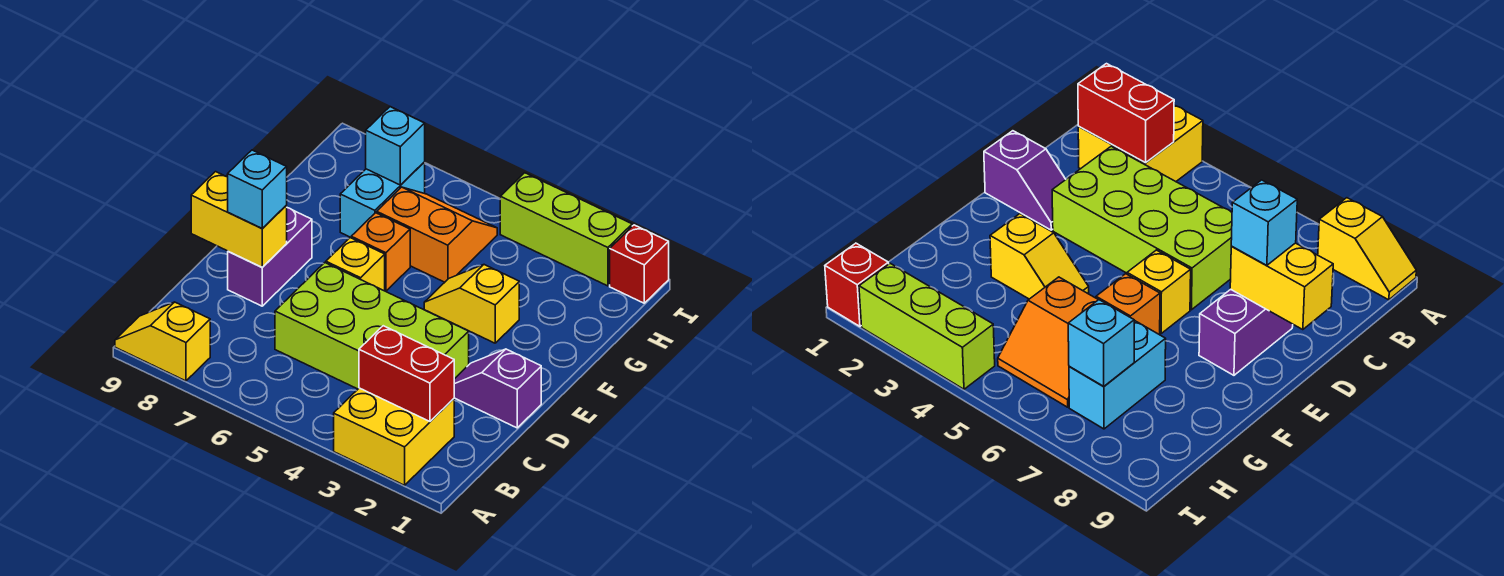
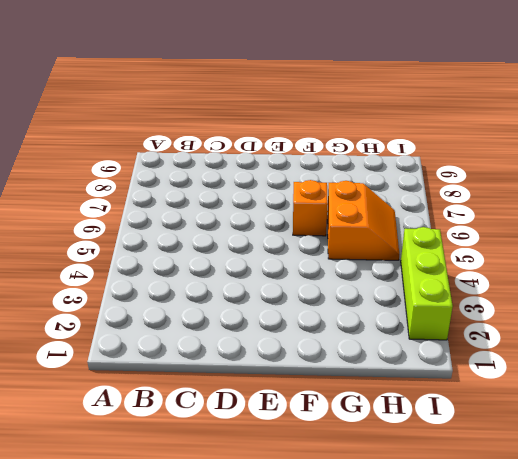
none -> yellow brick A2:B3 level 1
none -> yellow slope A8:A9 level 1 top 8
none -> lime brick C3:D6 level 1

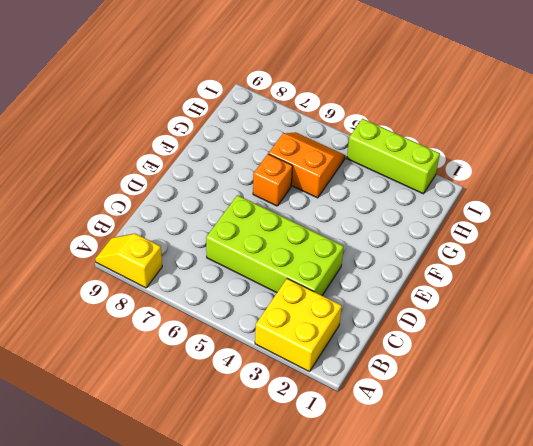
none -> purple slope D1:D2 level 1 top 1
none -> purple brick D8:E8 level 1
none -> yellow brick E6 level 1

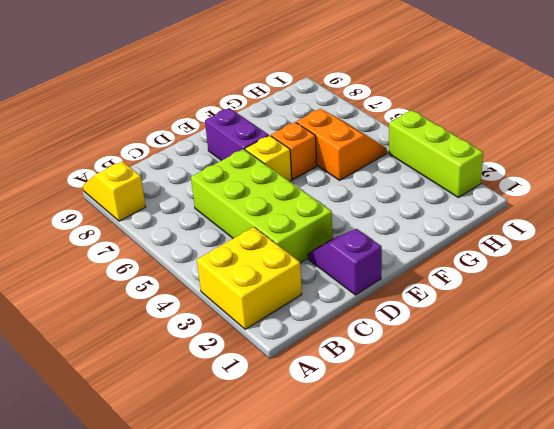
purple brick E7:E8 level 1 -> purple brick D8:E8 level 1
none -> yellow slope F3:F4 level 1 top 3
none -> cyan brick G7:H7 level 1
none -> red brick I1 level 1

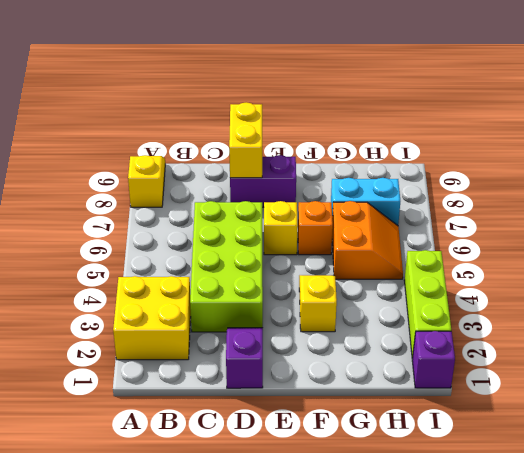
purple brick I1 level 1 -> red brick I1 level 1
none -> red brick B2:B3 level 2
none -> cyan brick H7 level 2
none -> cyan brick D8 level 3

